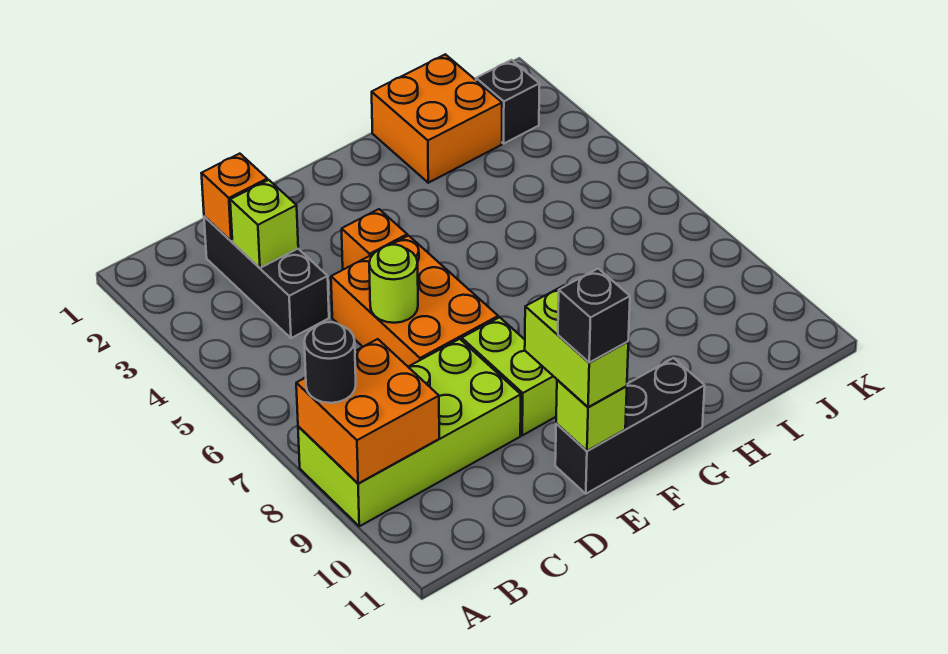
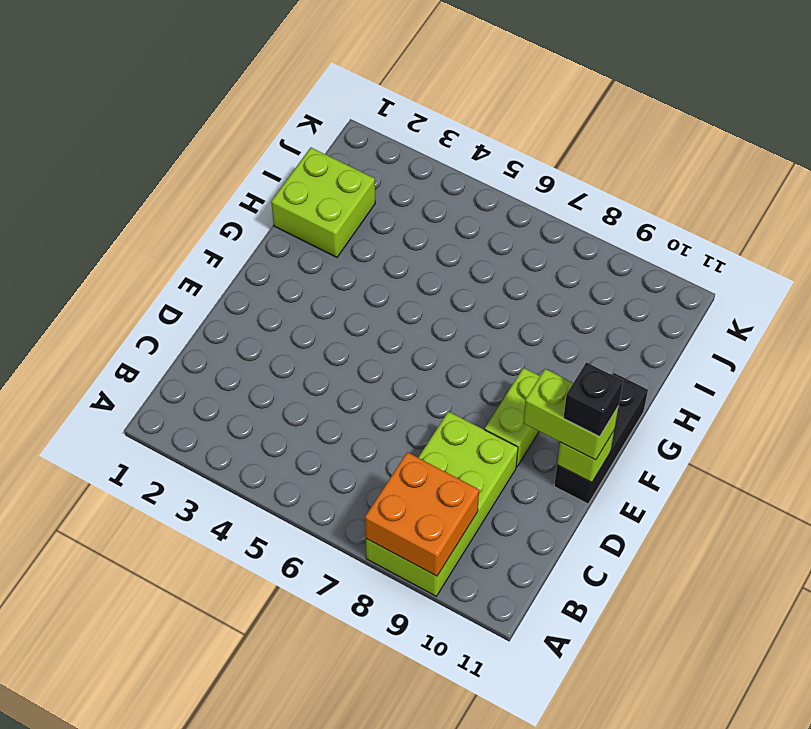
lime brick E9:F9 level 1 -> lime brick E8:E9 level 1
lime brick H1:I2 level 1 -> orange brick H1:I2 level 1
none -> black brick C2:C4 level 1
none -> orange brick D5:E7 level 1
none -> orange brick E4 level 1

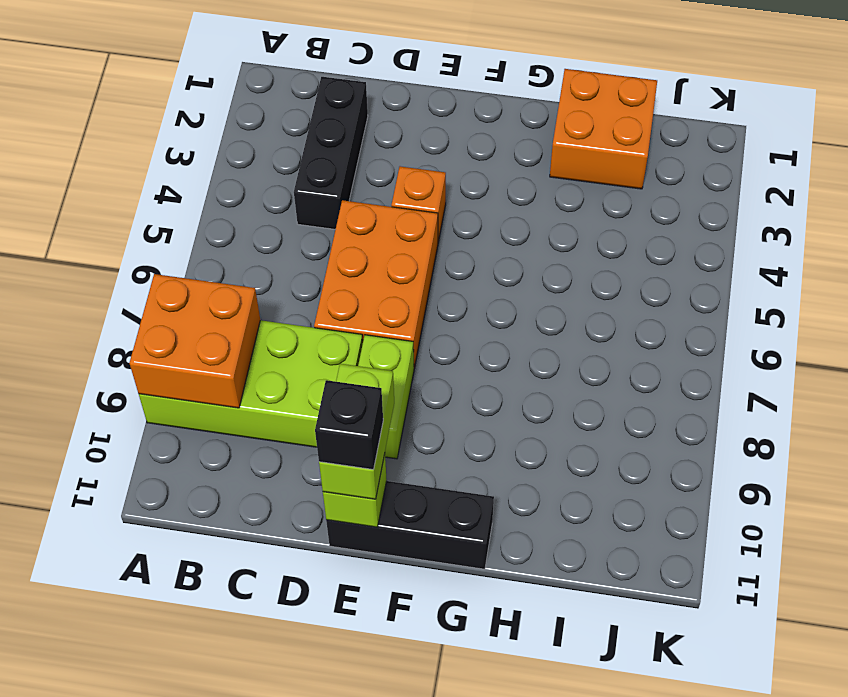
none -> black brick J2 level 1
none -> orange brick C2 level 2
none -> lime brick C3 level 2

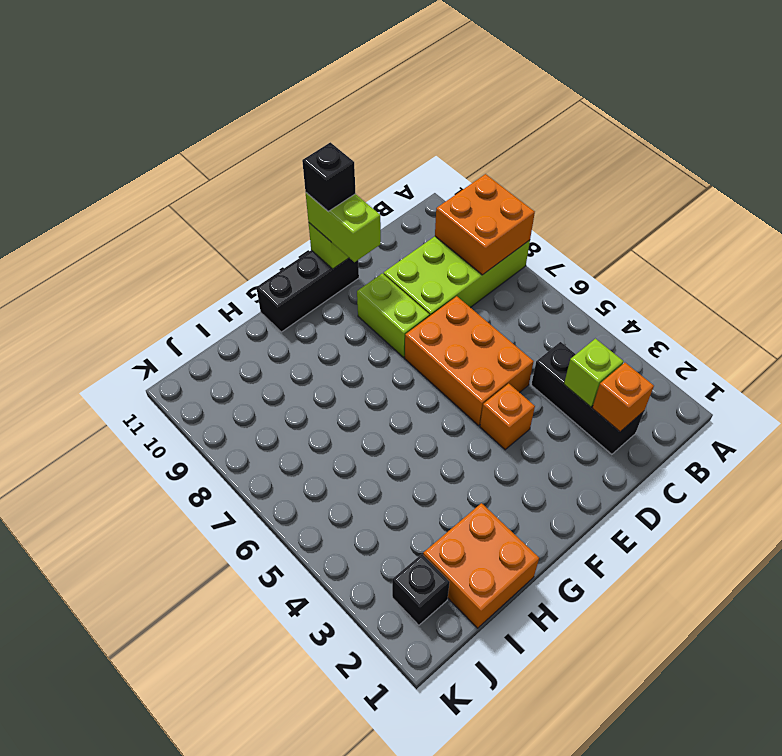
none -> lime round brick D6 level 2
none -> black round brick A8 level 3

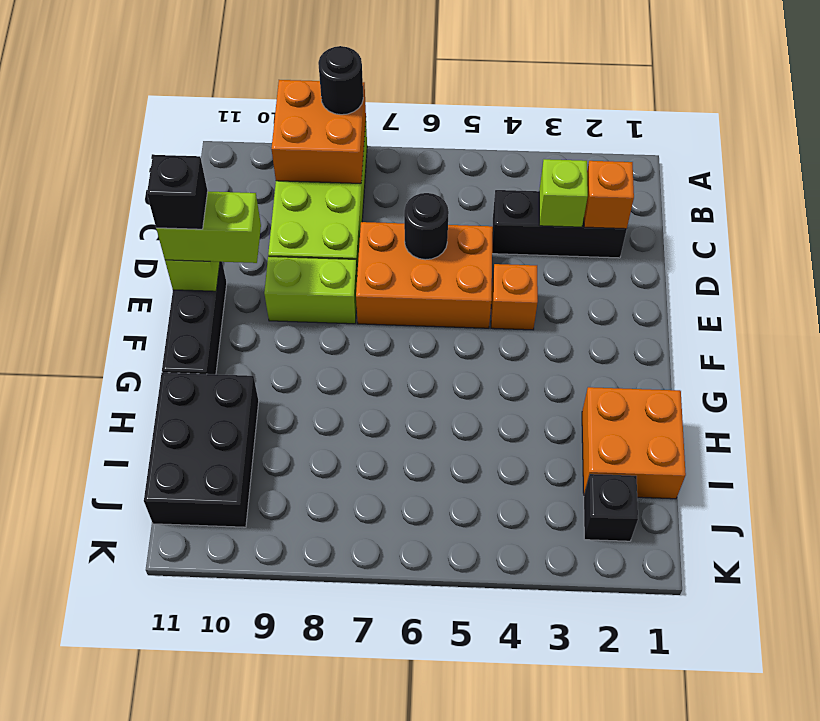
black round brick D6 level 2 -> lime round brick D6 level 2
black brick H10:J11 level 1 -> none

